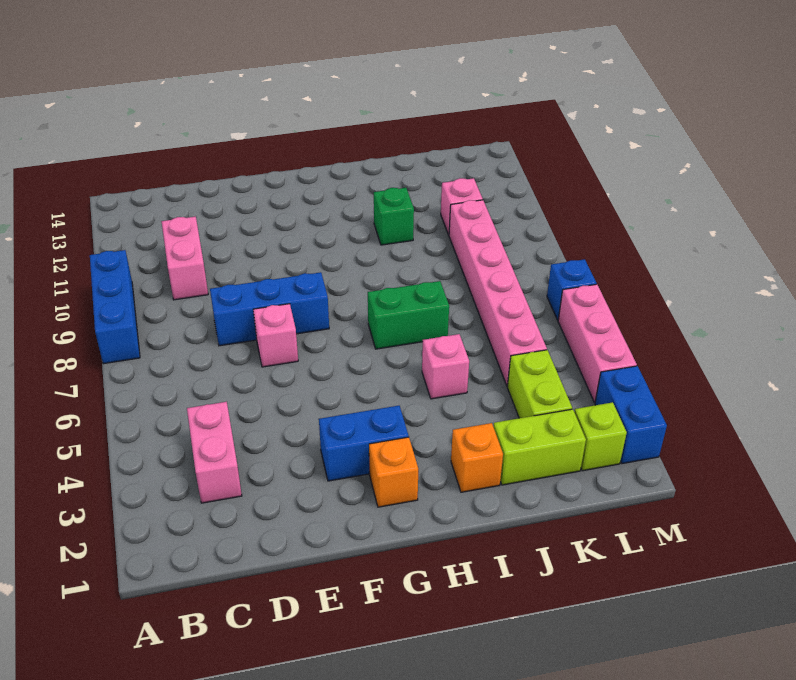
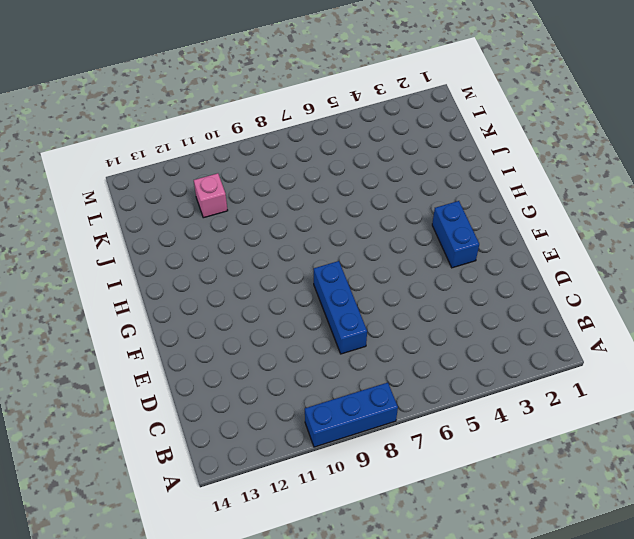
none -> pink brick C3:C4 level 1
none -> pink brick C10:C11 level 1
none -> pink brick E7 level 1

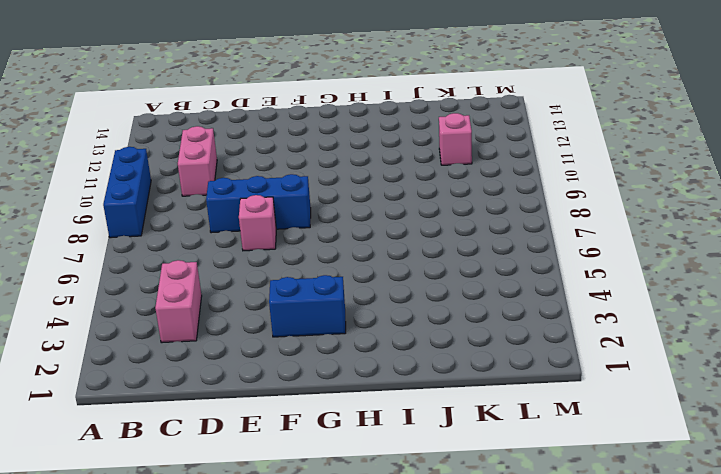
none -> orange brick G2 level 1
none -> green brick H7:I7 level 1
none -> orange brick I2 level 1

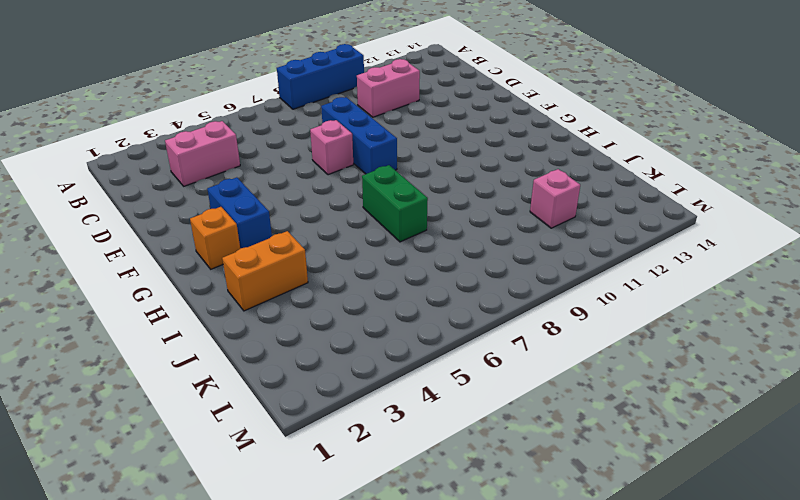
orange brick I2:I3 level 1 -> orange brick I2 level 1
none -> pink brick I5 level 1
none -> green brick I11 level 1
none -> lime brick J2:K2 level 1

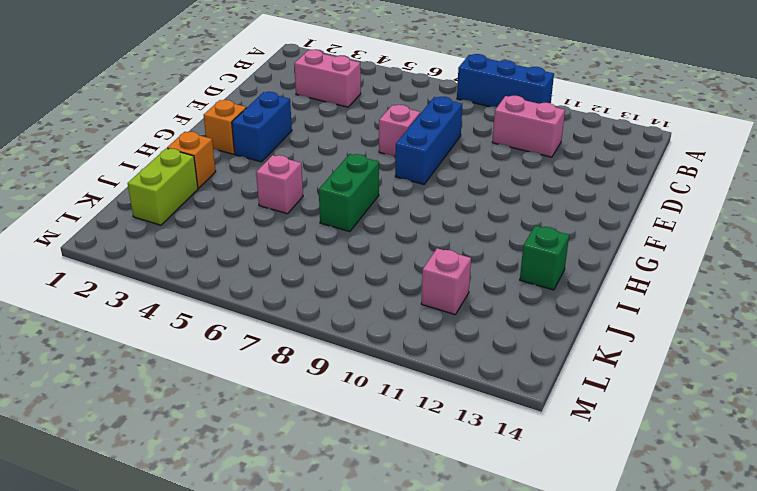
green brick I13 level 1 -> green brick I11 level 1
none -> lime brick K3:K4 level 1
none -> pink brick K5:K10 level 1
none -> lime brick L2 level 1

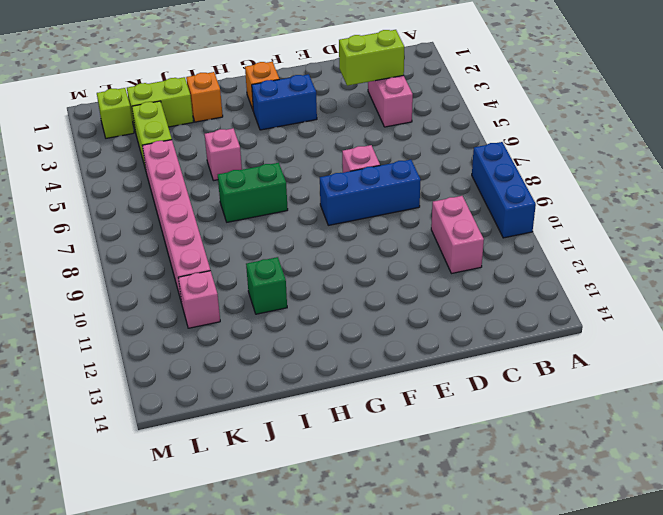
lime brick C3:D3 level 2 -> none
none -> blue brick M2:M3 level 1
none -> pink brick M4:M6 level 1
none -> blue brick M7 level 1

